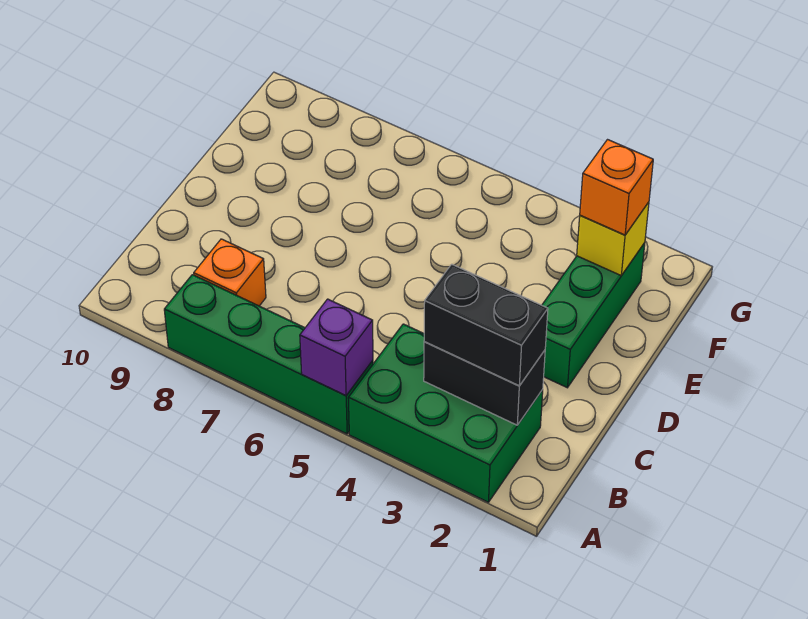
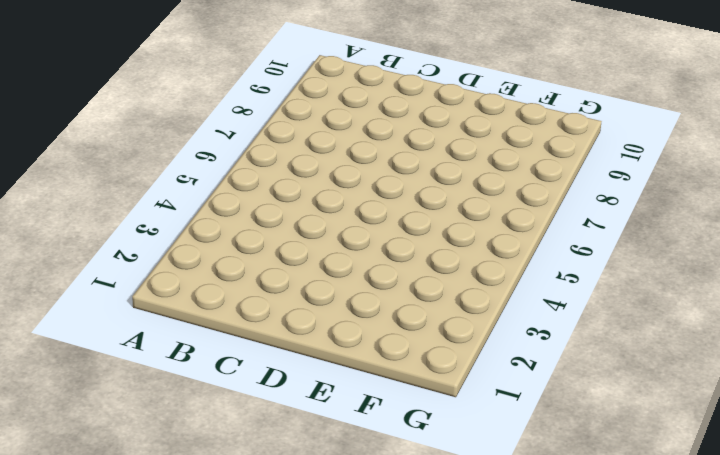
none -> green brick A2:B4 level 1
none -> green brick A5:A8 level 1

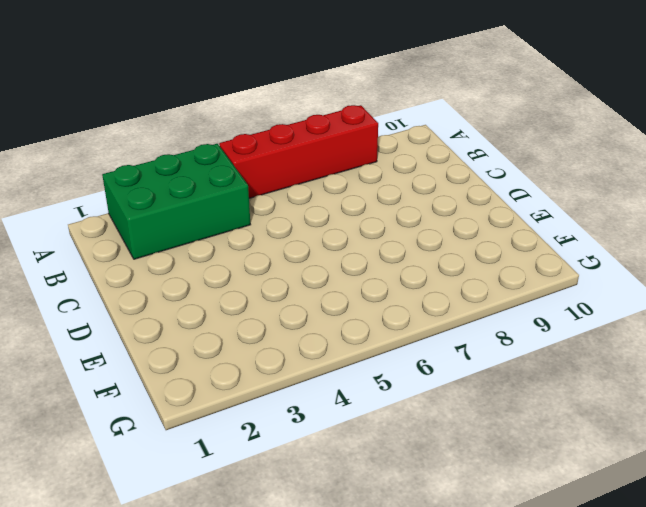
red brick A5:A8 level 1 -> green brick A5:A8 level 1
none -> orange brick B8 level 1
none -> green brick D2:F2 level 1

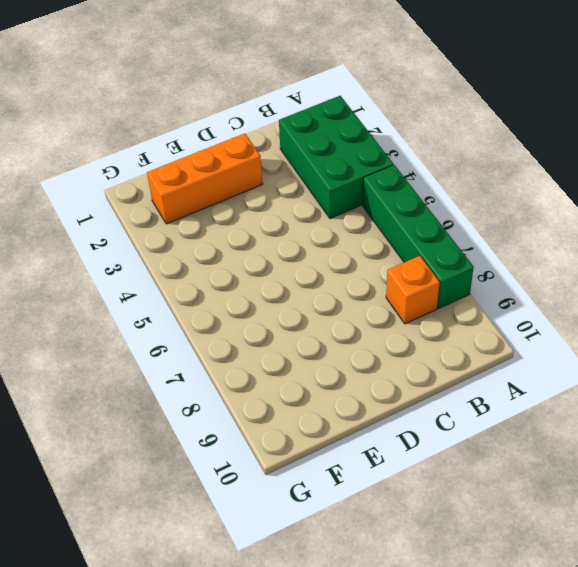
orange brick D2:F2 level 1 -> green brick D2:F2 level 1
none -> purple brick A5 level 2
none -> black brick B2:B3 level 2

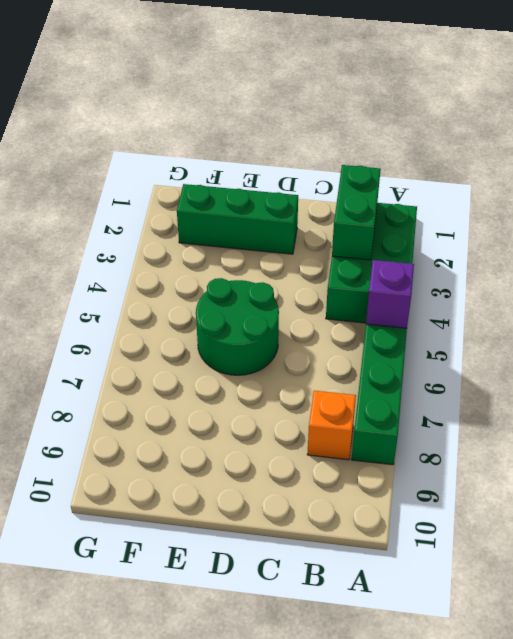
green brick B2:B3 level 2 -> black brick B2:B3 level 2
green round brick D5:E6 level 1 -> none
none -> yellow brick F2 level 2
none -> black brick B2:B3 level 3

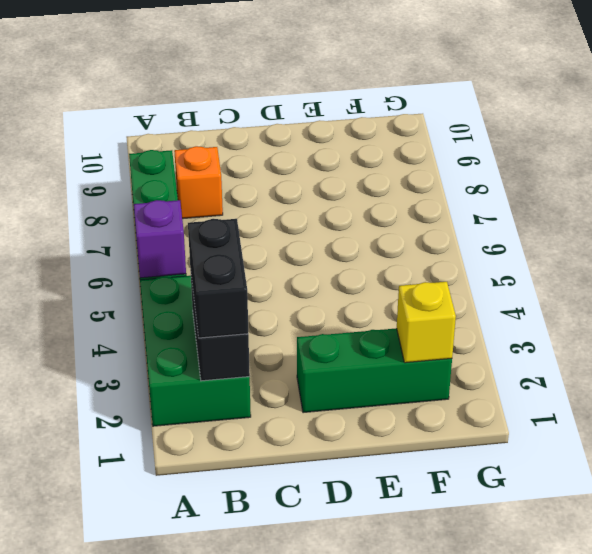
none -> orange brick F2 level 3

